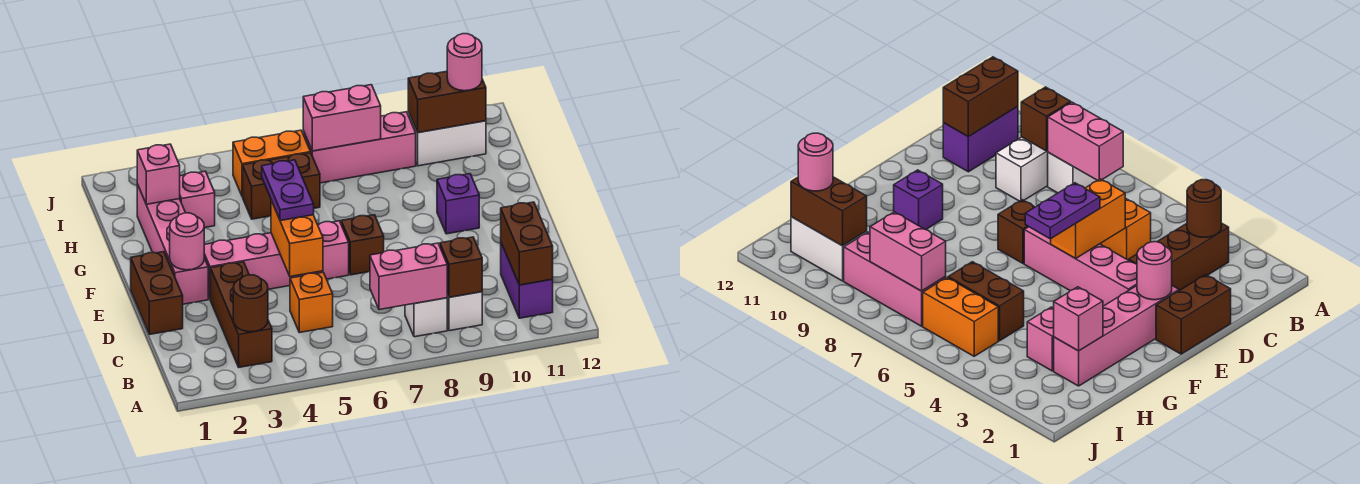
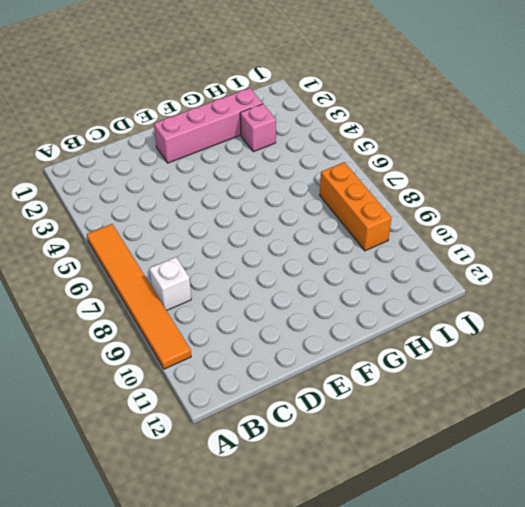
orange tile A5:A10 level 1 -> none
orange brick I7:I9 level 1 -> pink brick I7:I9 level 1
none -> brown brick B3:D3 level 1
none -> white brick B9:C9 level 1
none -> purple brick B11:C11 level 1

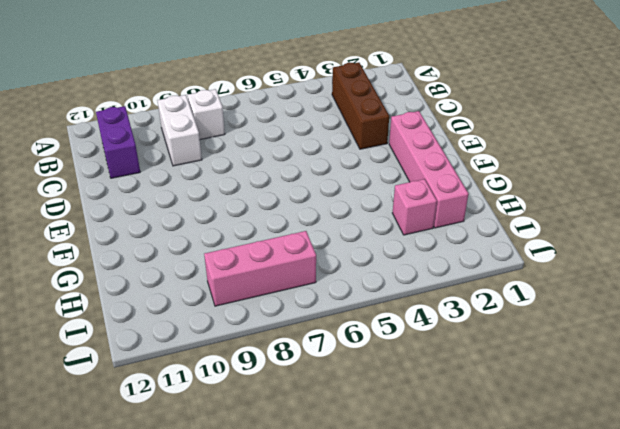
none -> orange brick C5 level 1
none -> brown brick D1:E1 level 1
none -> pink brick E3:E6 level 1

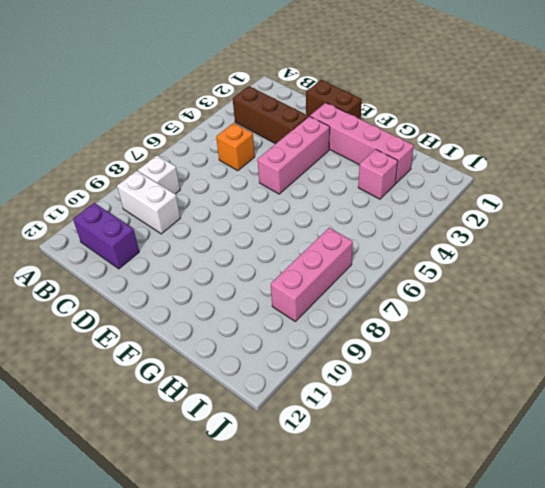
pink brick E3:E5 level 1 -> pink brick E3:E6 level 1
none -> brown brick E7 level 1
none -> purple brick F10 level 1
none -> brown brick H5:H6 level 1

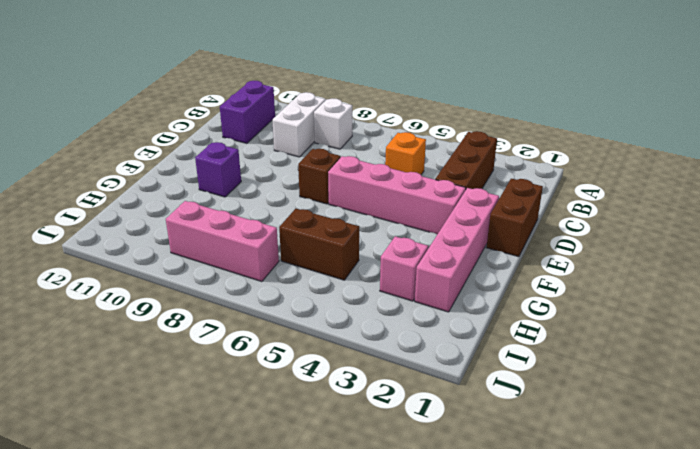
none -> orange brick I5:I6 level 1
none -> white brick I10:I11 level 1
none -> brown round brick B3 level 2

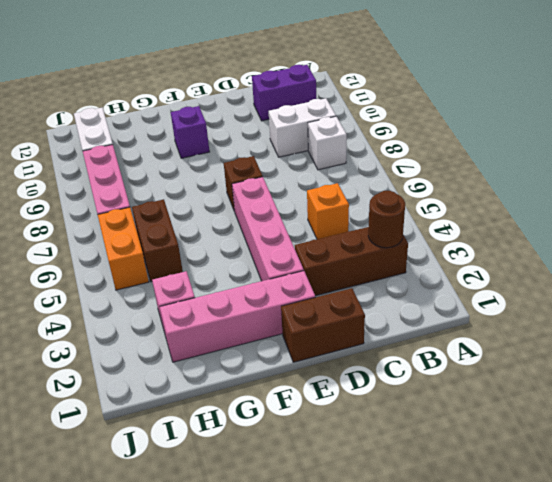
none -> pink brick B7:B8 level 2
none -> brown brick B9 level 2
none -> brown brick B11:C11 level 2

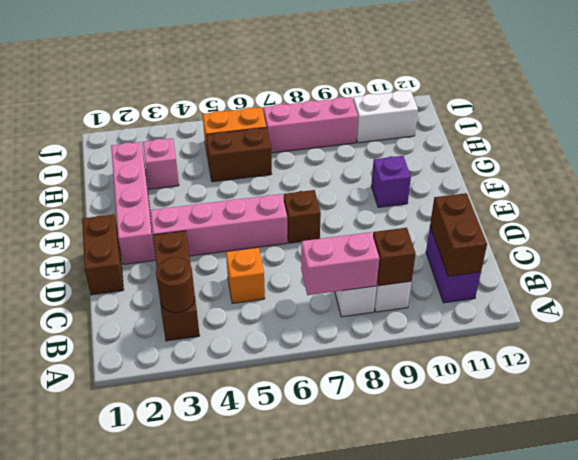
none -> orange brick D5:E5 level 2
none -> pink round brick E2 level 2
none -> pink brick H2 level 2

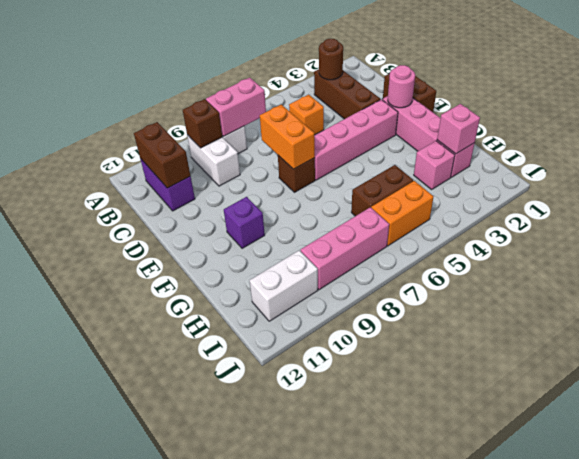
orange brick D7:E7 level 2 -> orange brick D5:E5 level 2
none -> pink brick I7:I8 level 2
none -> brown brick I10:I11 level 2
none -> purple plate E5:F5 level 3

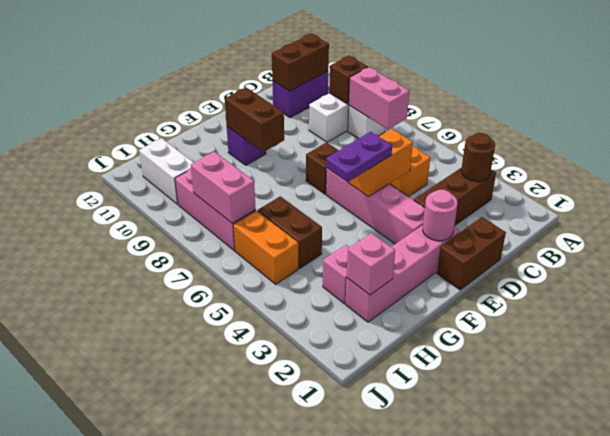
brown brick F9:F10 level 2 -> brown brick I10:I11 level 2
none -> pink round brick I11 level 3

